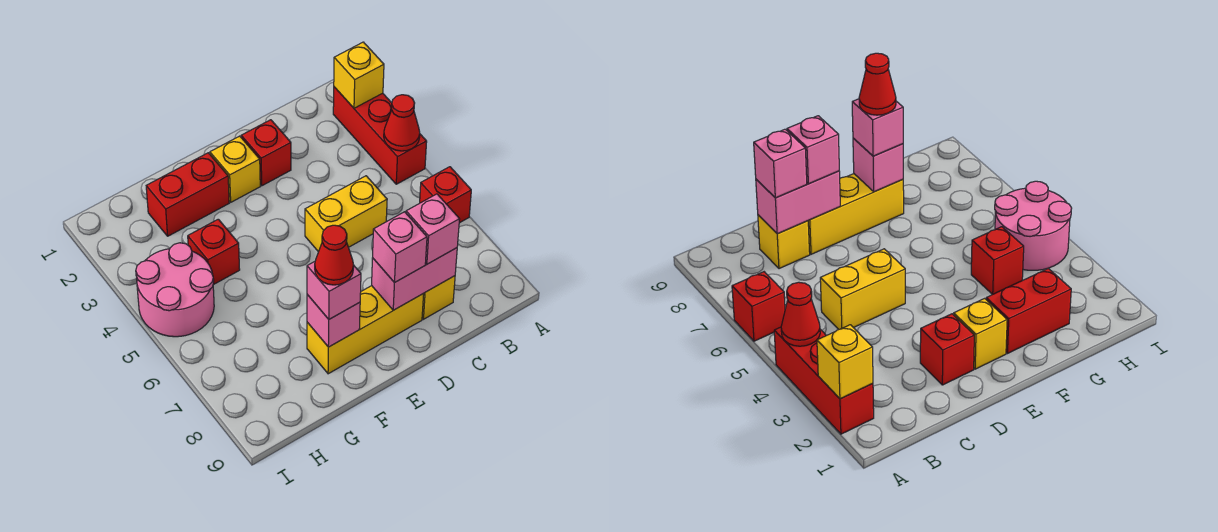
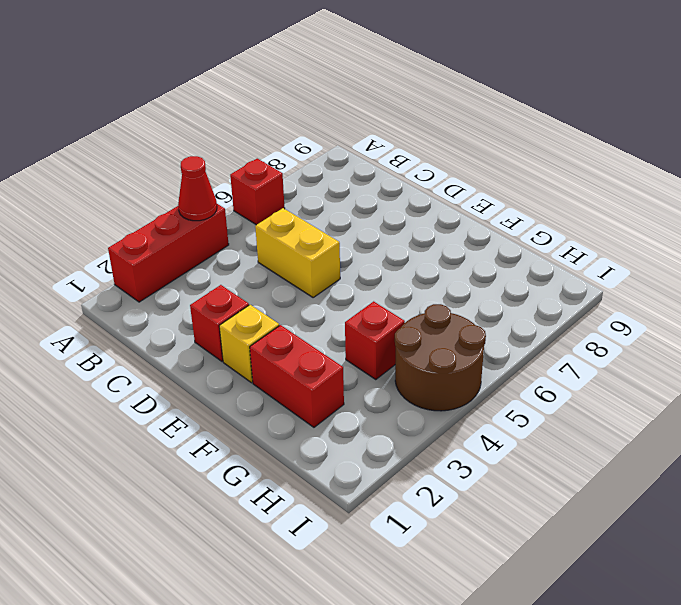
brown round brick H4:I5 level 1 -> pink round brick H4:I5 level 1
none -> yellow brick C8 level 1
none -> yellow brick D8:F8 level 1
none -> yellow brick A2 level 2

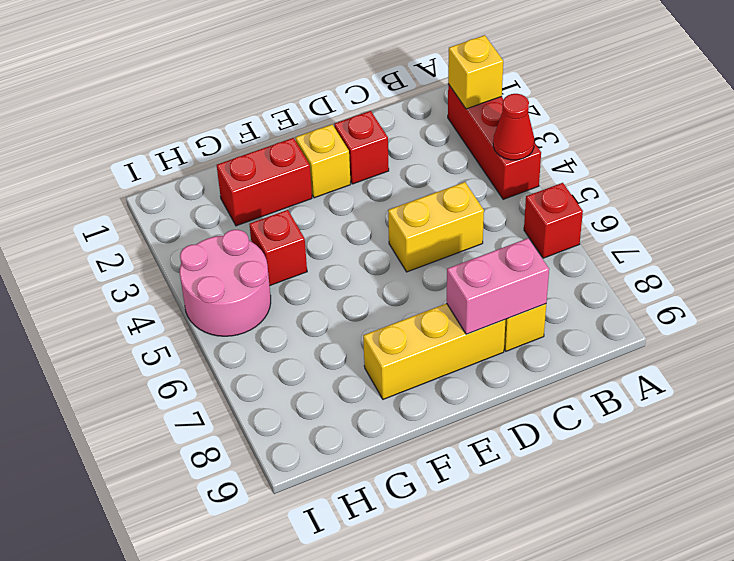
none -> pink brick F8 level 2
none -> pink brick C8 level 3
none -> pink brick D8 level 3

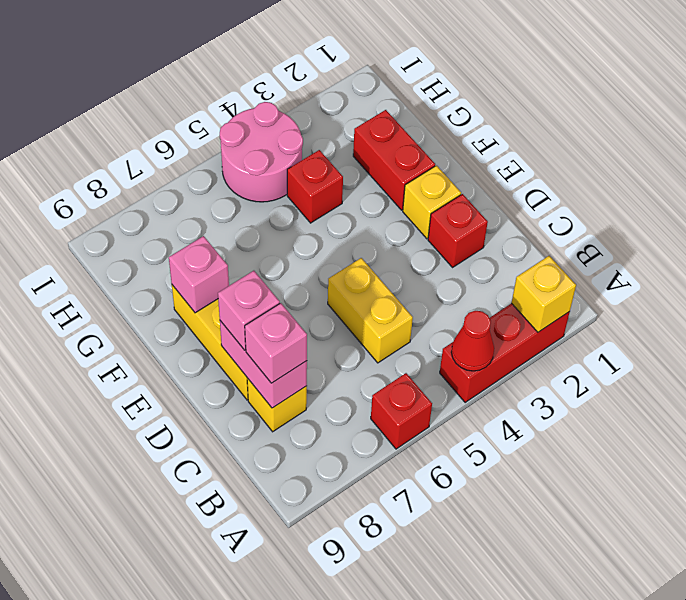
none -> pink brick F8 level 3
none -> red cone F8 level 4

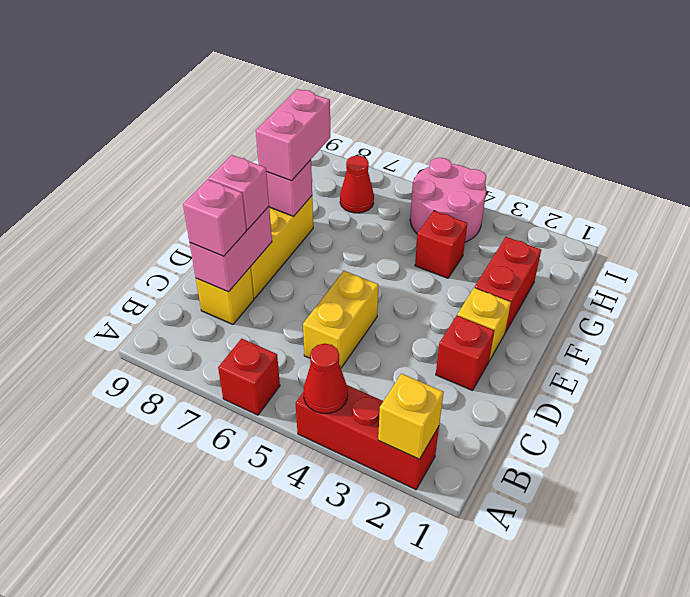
pink brick F8:G8 level 3 -> pink brick F8 level 3
red cone H7 level 1 -> red cone F8 level 4

